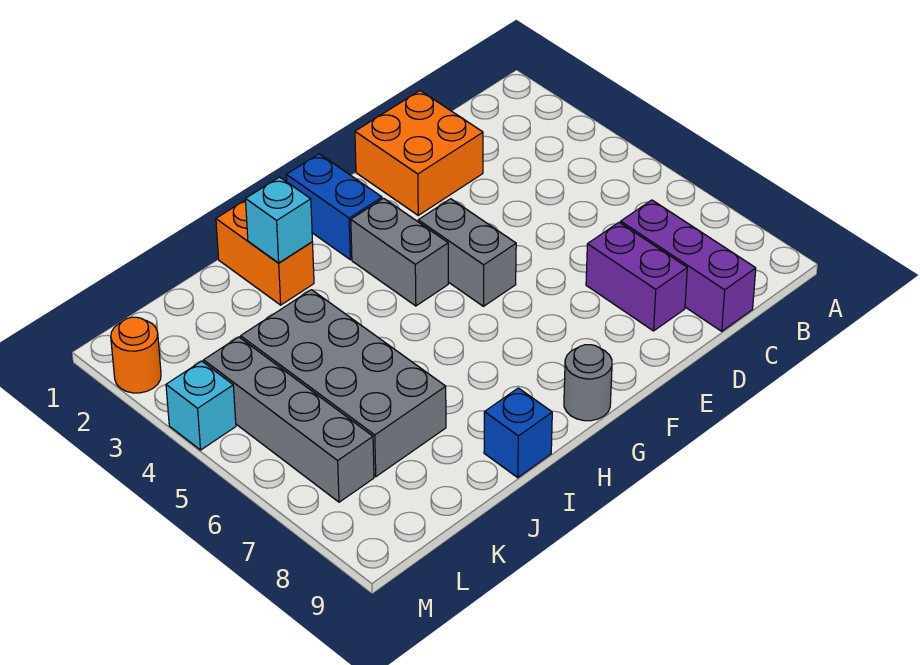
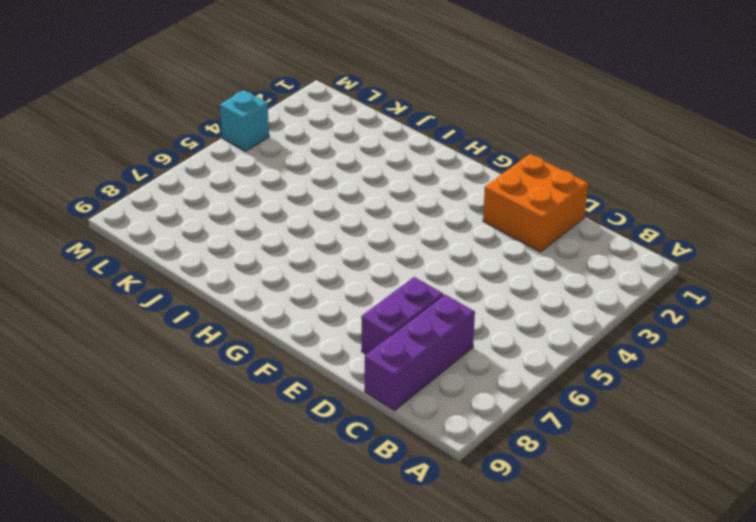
none -> grey brick F4:F5 level 1
none -> blue brick G1:G2 level 1
none -> grey brick G3:G4 level 1

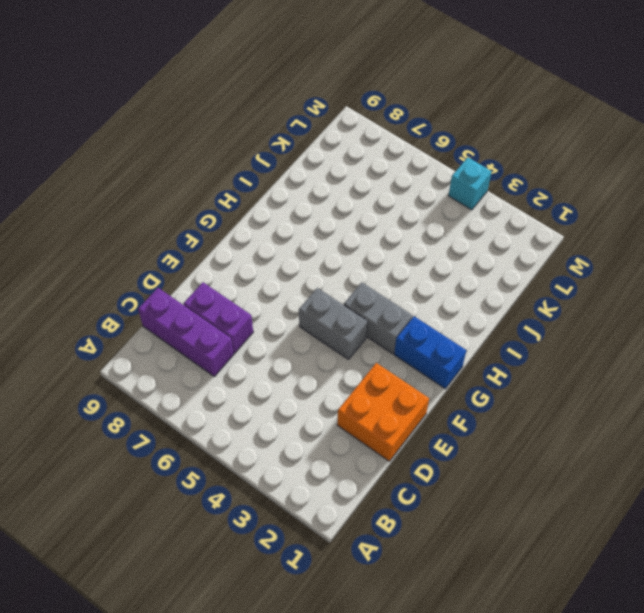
none -> grey round brick G9 level 1
none -> orange brick I1:I2 level 1
none -> blue brick I9 level 1

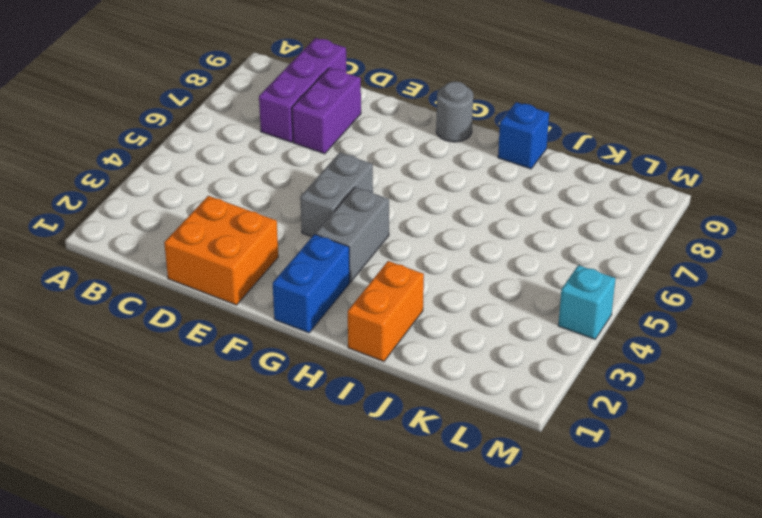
none -> grey brick J4:K7 level 1
none -> grey brick L4:L7 level 1
none -> orange round brick M2 level 1

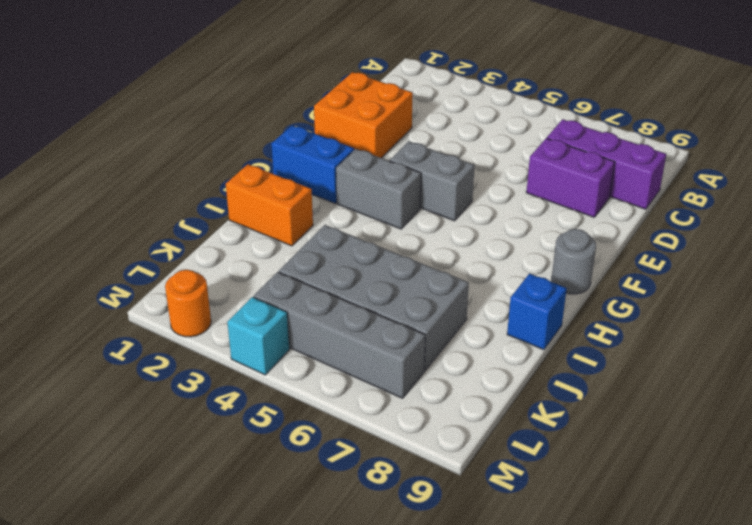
none -> cyan brick I2 level 2

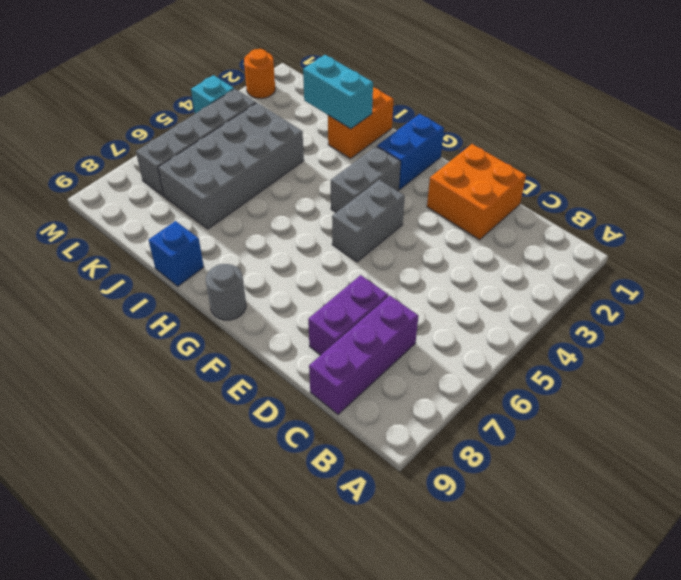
cyan brick I2:J2 level 2 -> cyan brick I2 level 2

